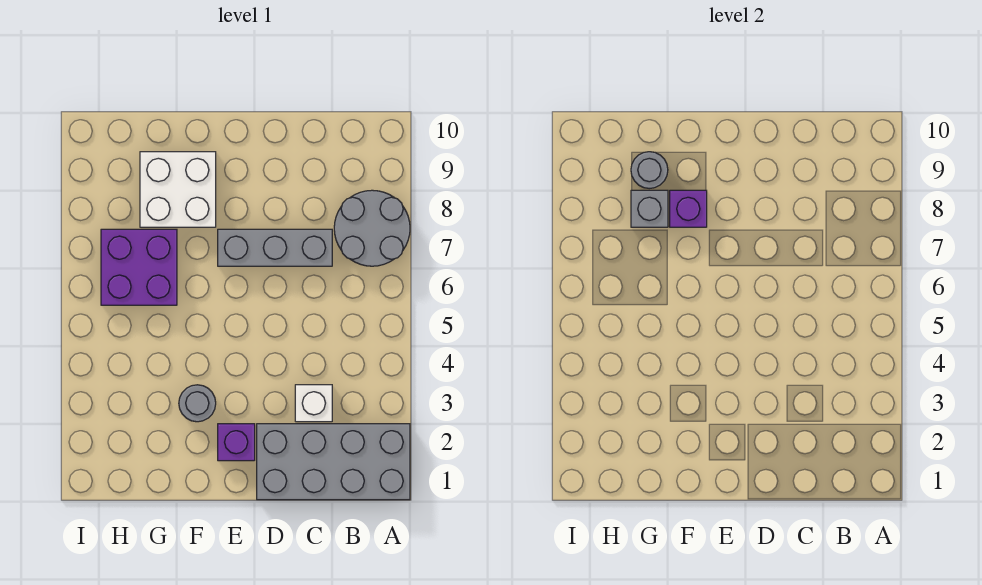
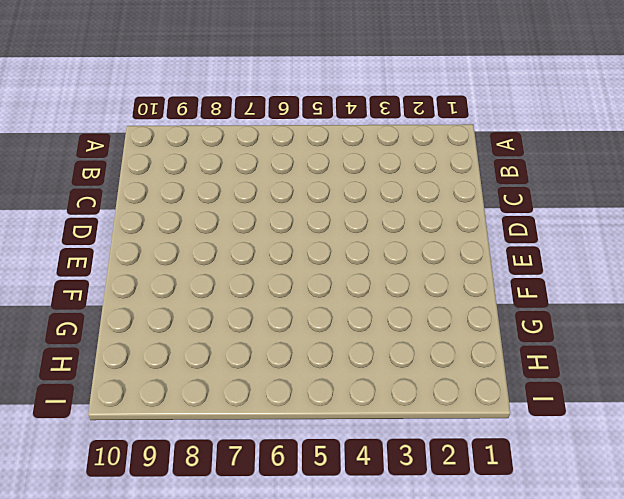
none -> grey brick A1:D2 level 1
none -> grey round brick A7:B8 level 1

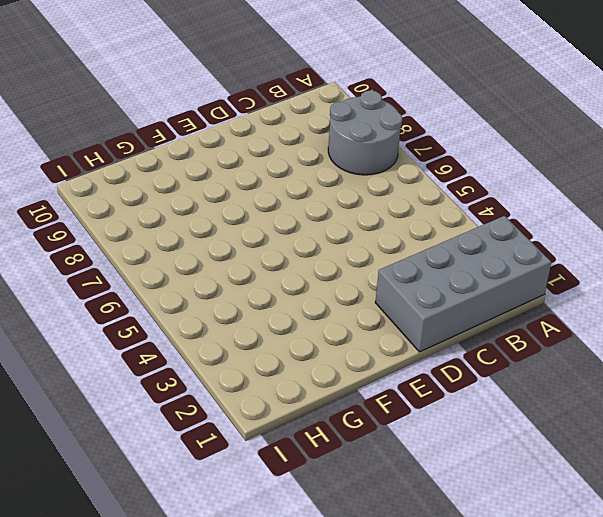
none -> white brick C3 level 1
none -> grey brick C7:E7 level 1

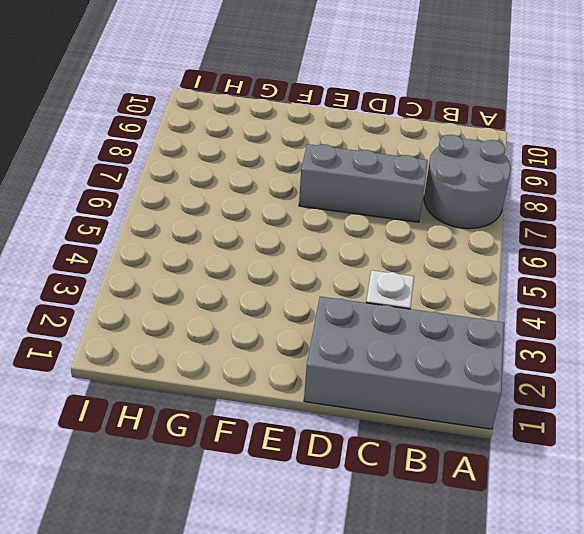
none -> purple brick E2 level 1
none -> grey round brick F3 level 1

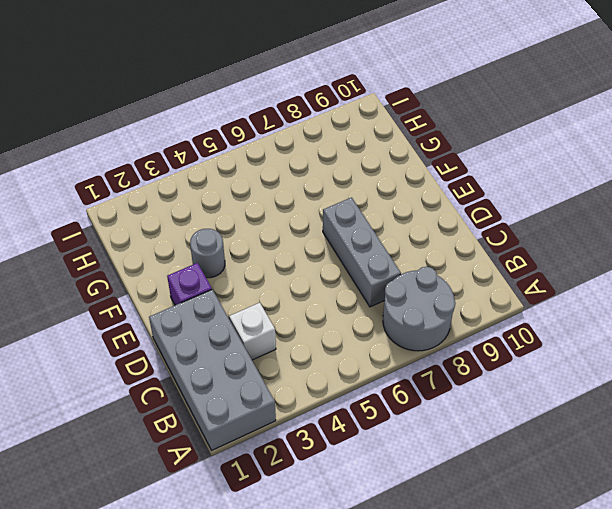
none -> white brick F8:G9 level 1
none -> purple brick G6:H7 level 1

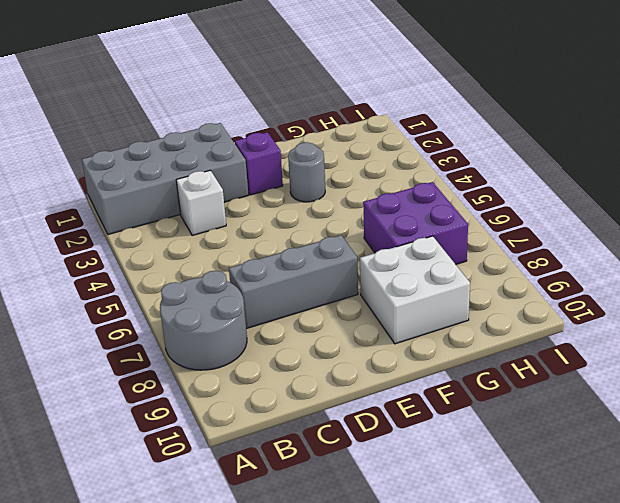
none -> purple brick F8 level 2
none -> grey brick G8 level 2

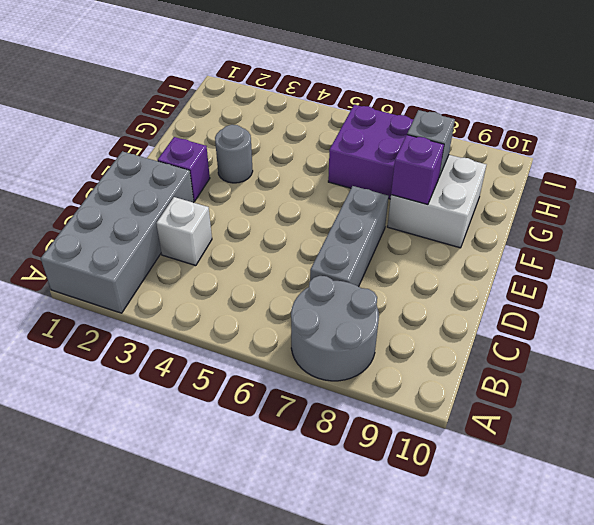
none -> grey round brick G9 level 2

